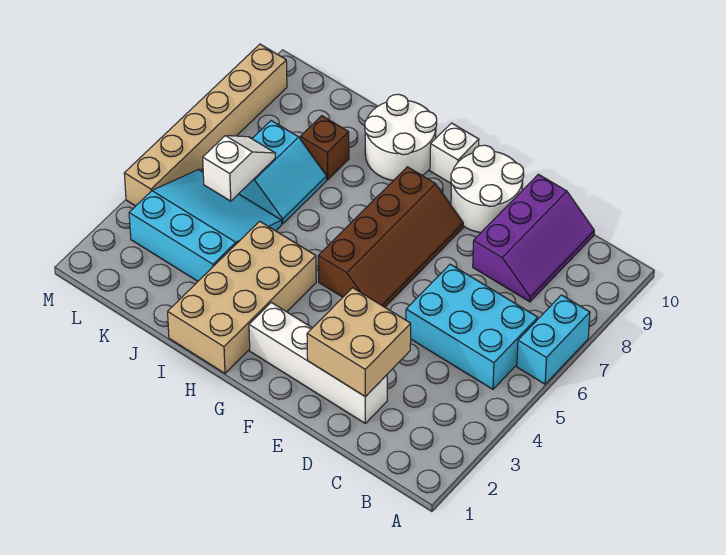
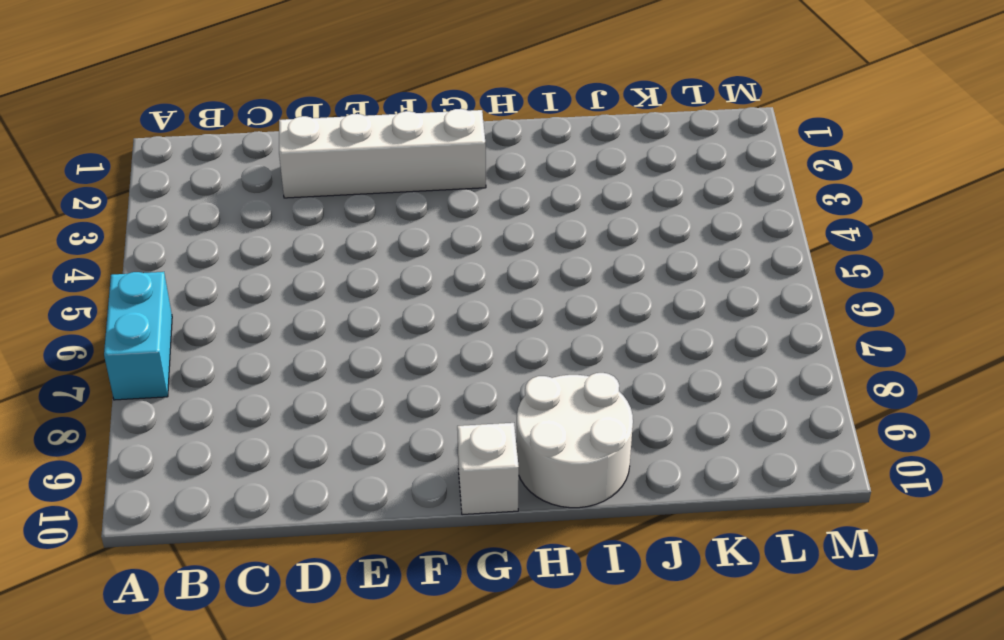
none -> cyan brick B5:D6 level 1
none -> purple slope C8:D10 level 1 top D
none -> white round brick E9:F10 level 1

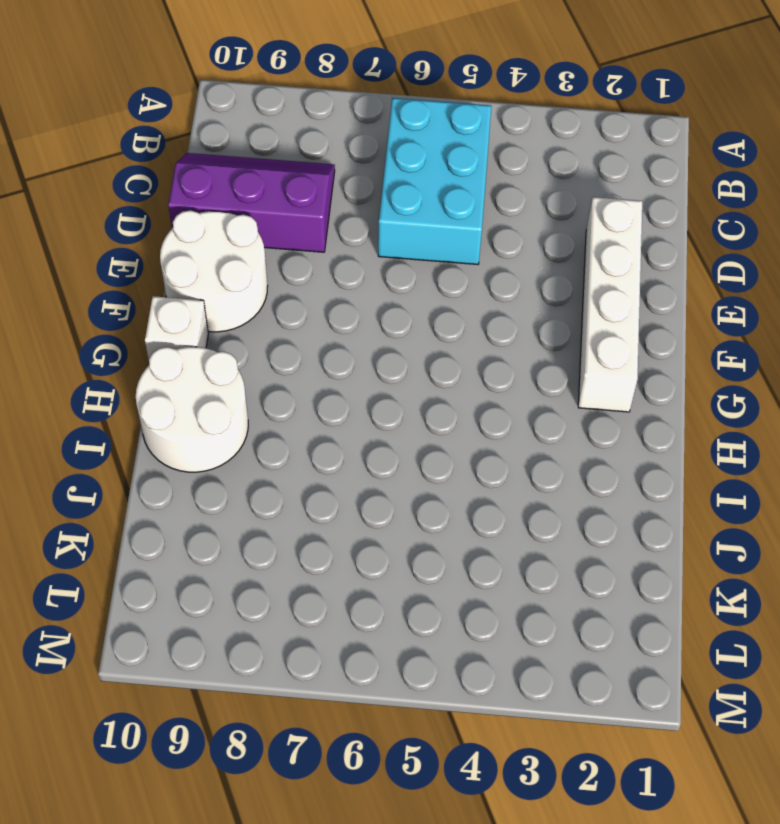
none -> cyan brick A6:A7 level 1
none -> brown slope F5:G8 level 1 top G
none -> tan brick H1:I4 level 1

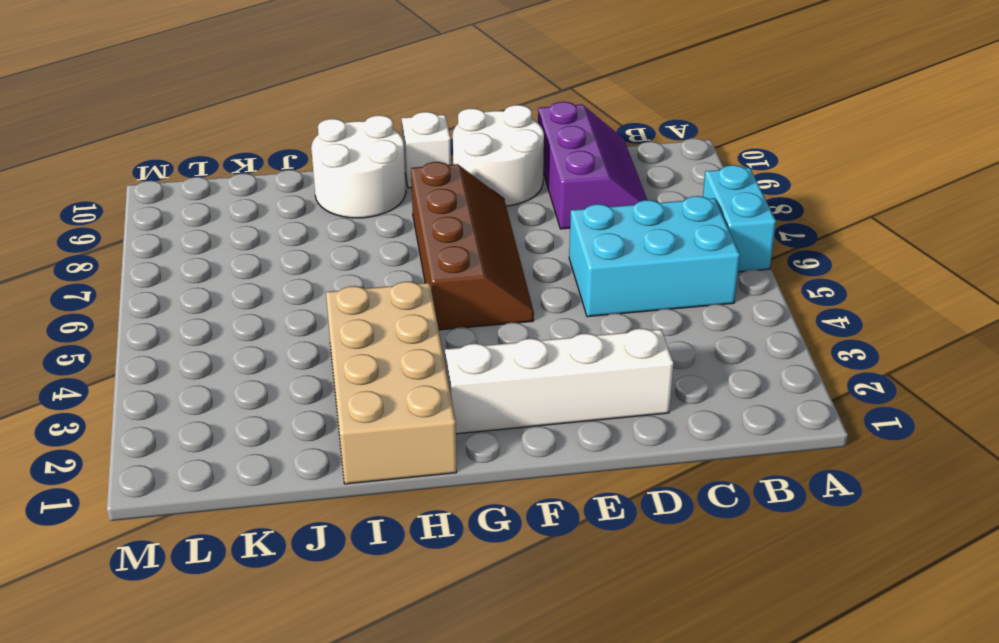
none -> cyan slope J3:L5 level 1 top 3
none -> cyan slope J6:K7 level 1 top K
none -> brown brick J8 level 1

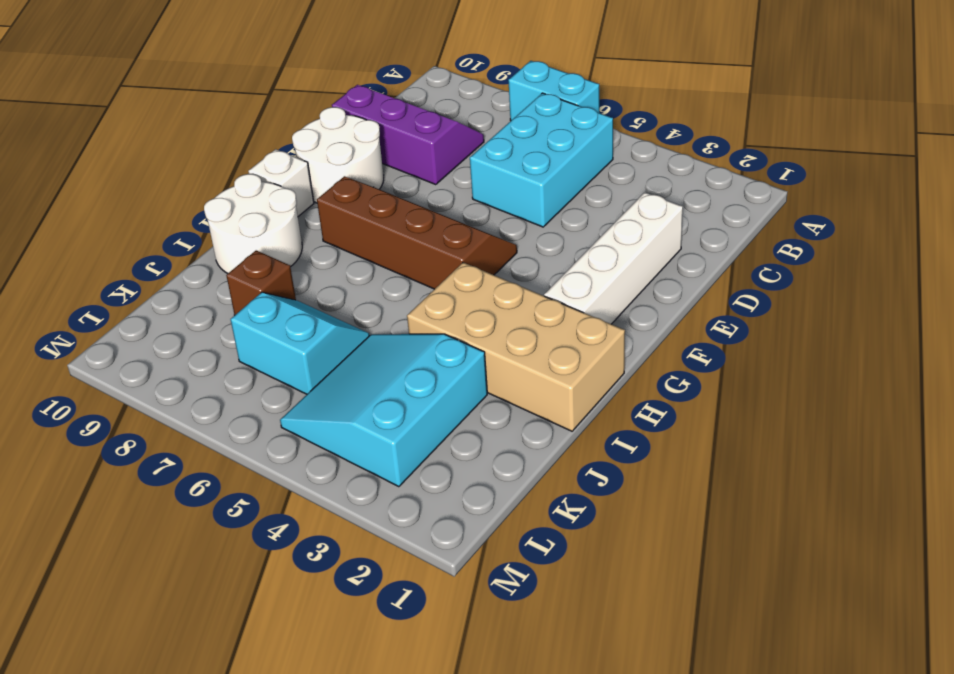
none -> tan brick M4:M9 level 1
none -> tan brick D2:E3 level 2
none -> white slope K5:K6 level 2 top 5

